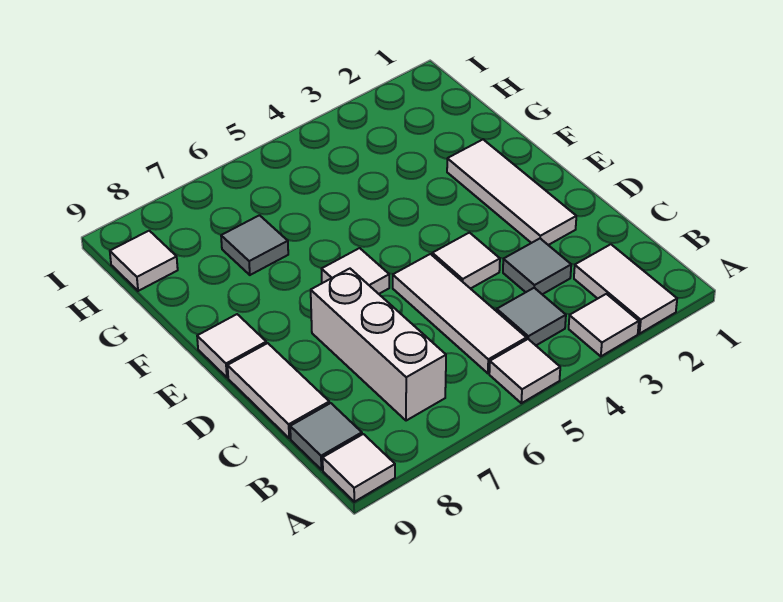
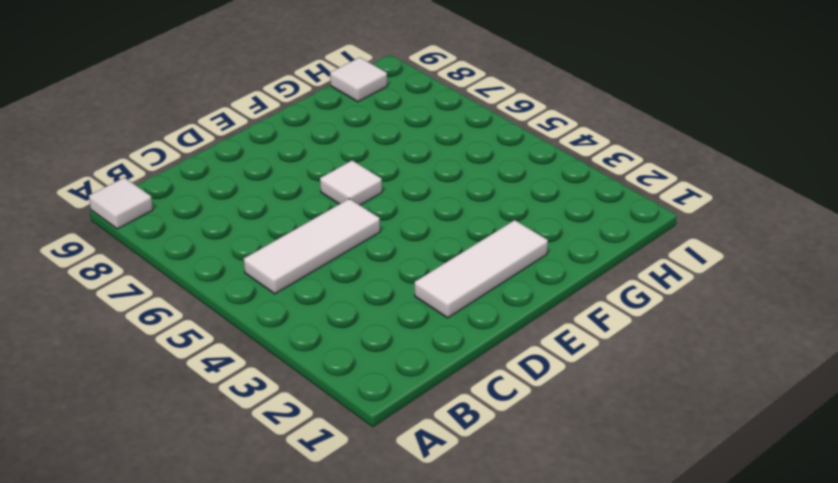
none -> white tile A2:B2 level 1
none -> white tile A3 level 1
none -> white tile A5 level 1

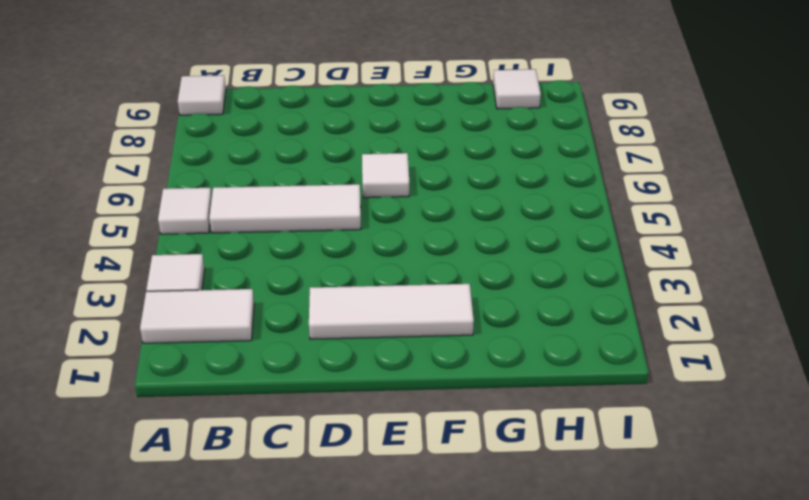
none -> grey tile B4 level 1
none -> white brick B7:D7 level 1
none -> grey tile B9 level 1

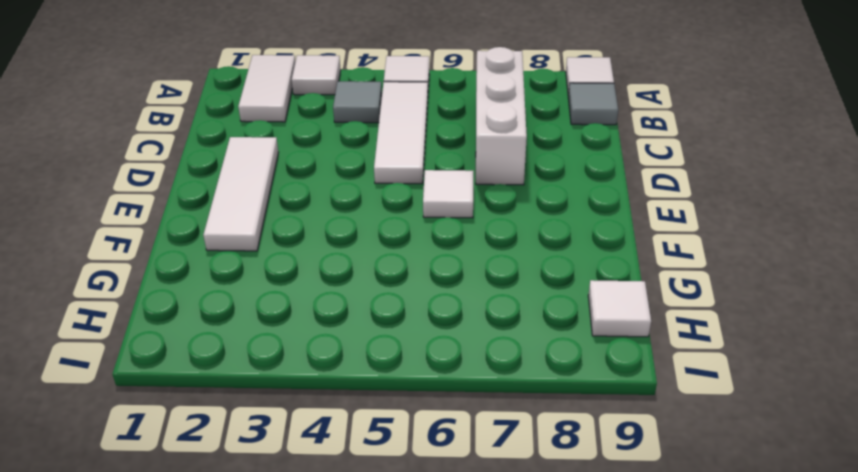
none -> grey tile C3 level 1
none -> white tile C9:D9 level 1
none -> white tile D4 level 1

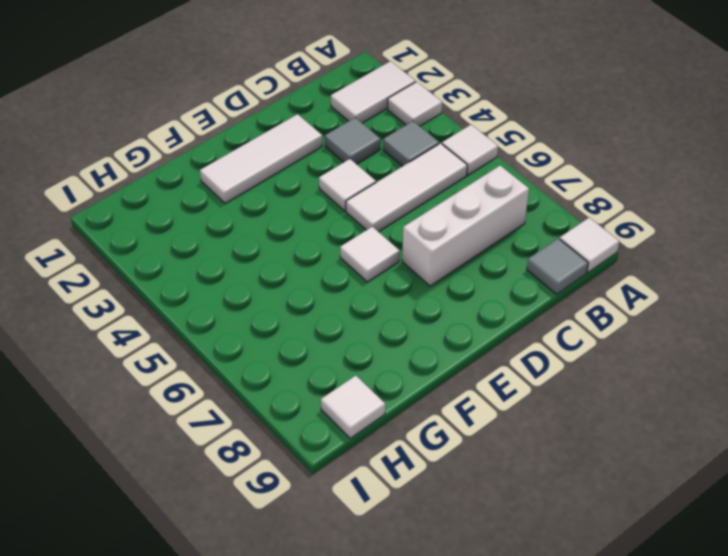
none -> white tile C9:D9 level 1
none -> white tile E9 level 1
none -> grey tile G7 level 1

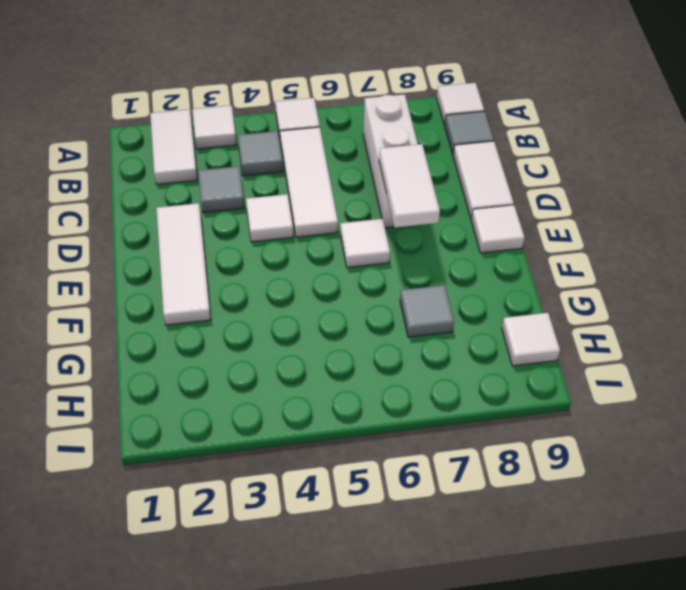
white tile D7:E7 level 2 -> none

